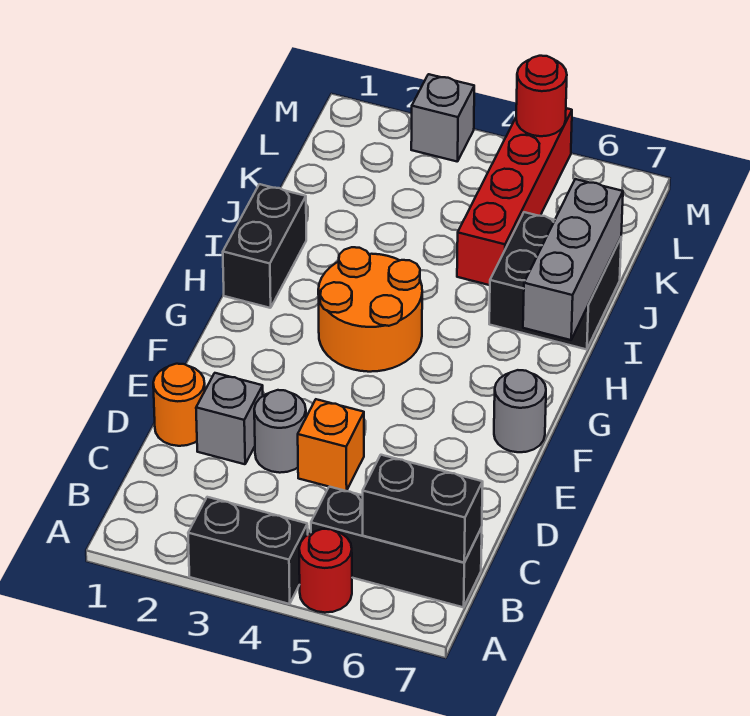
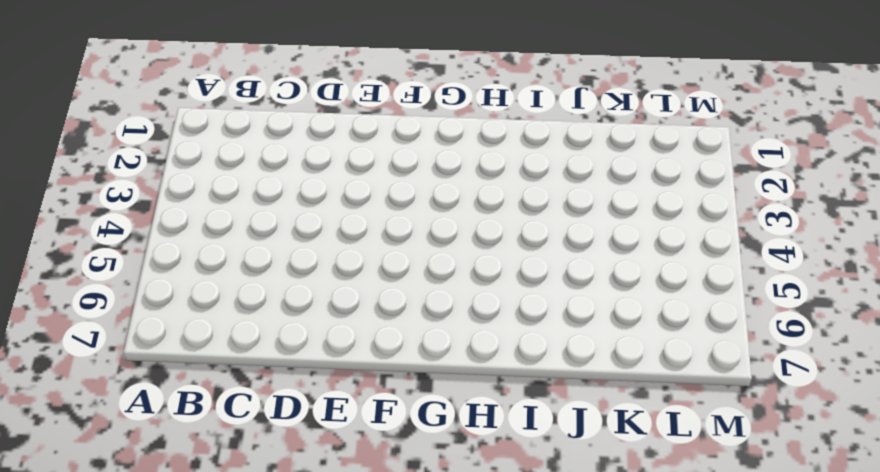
none -> black brick A3:A4 level 1
none -> red round brick A5 level 1
none -> black brick B5:B7 level 1

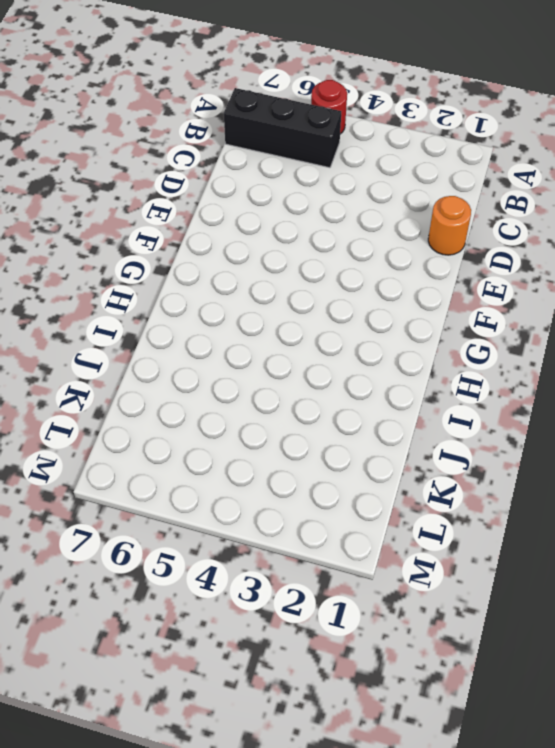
none -> black brick A3:A4 level 1
none -> grey brick D2 level 1
none -> grey round brick D3 level 1

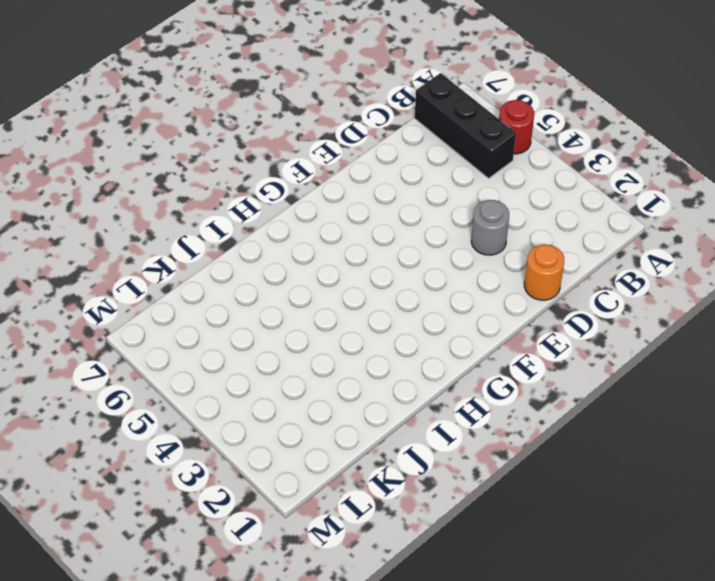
none -> black brick A3:A4 level 1
none -> grey brick D2 level 1
none -> orange brick D4 level 1

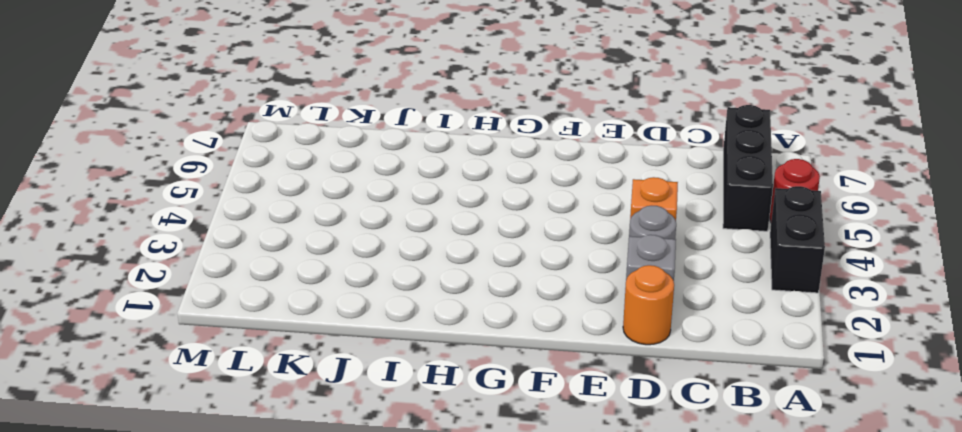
none -> grey round brick F7 level 1
none -> orange round brick G3:H4 level 1
none -> black brick H1:I1 level 1

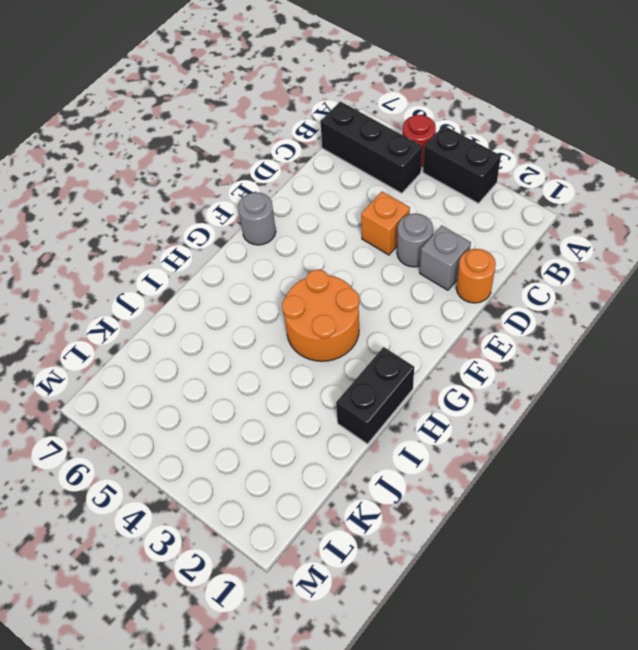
none -> black brick I6:J7 level 1
none -> red brick J5:M5 level 1
none -> grey brick M3 level 1

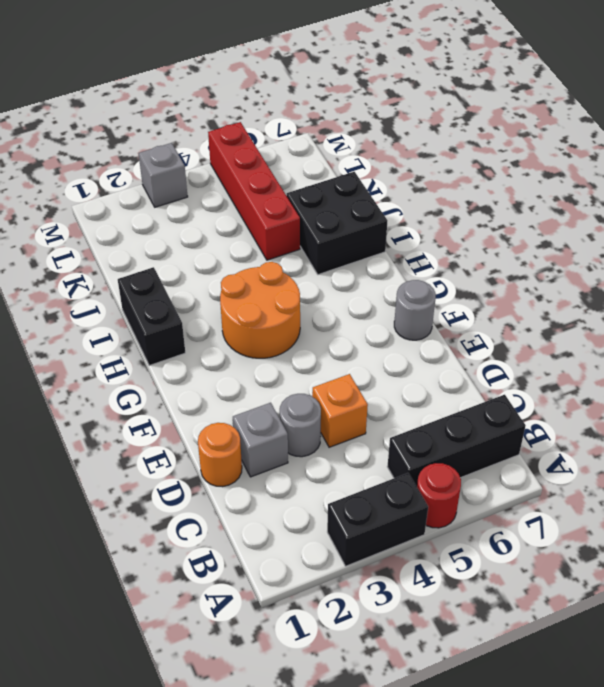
none -> black brick B6:B7 level 2
none -> grey brick H7:J7 level 2
none -> red round brick M5 level 2

